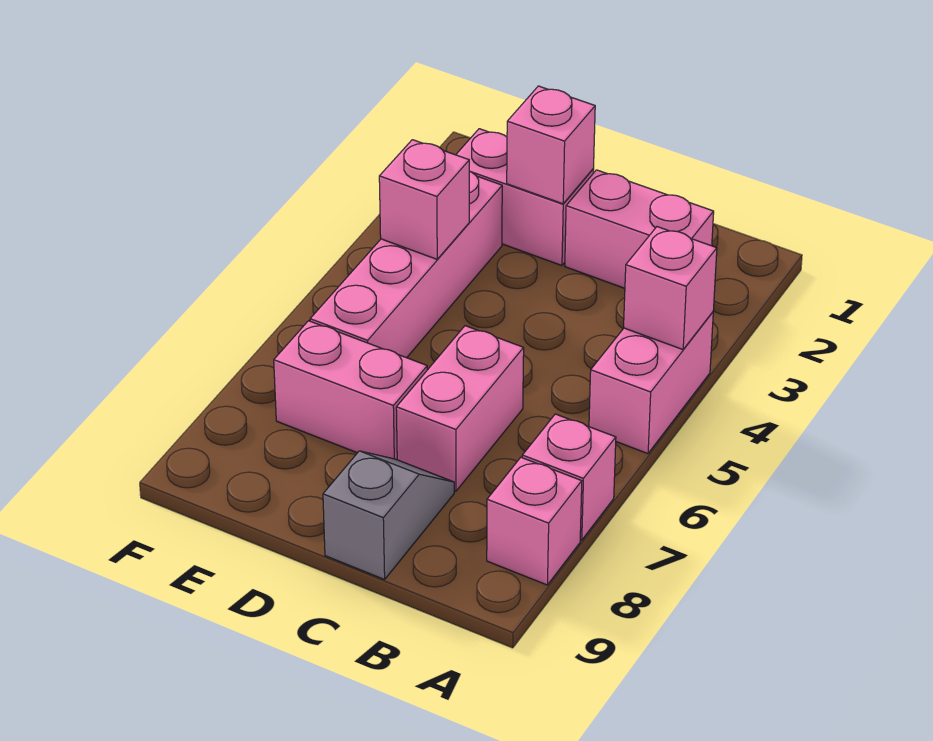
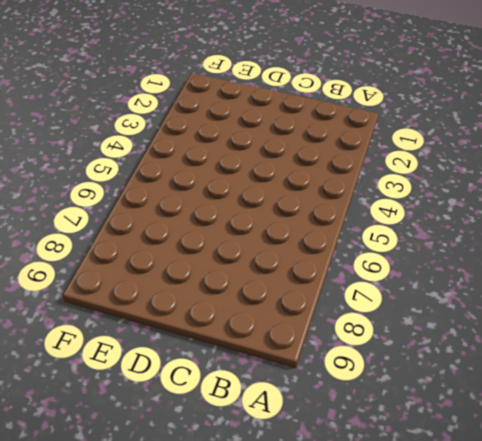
none -> pink brick A4:A5 level 1
none -> pink brick A7 level 1
none -> pink brick A8 level 1

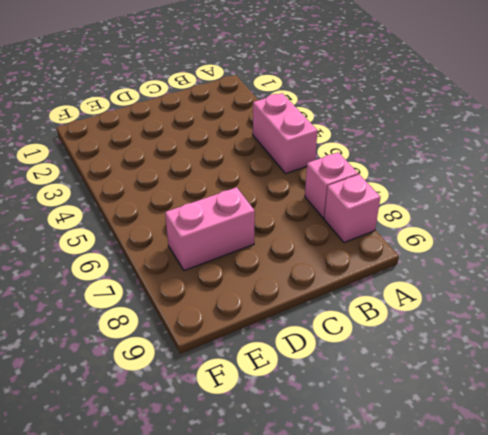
none -> pink brick B2:C2 level 1
none -> pink brick C6:C7 level 1
none -> grey slope C8:C9 level 1 top 9

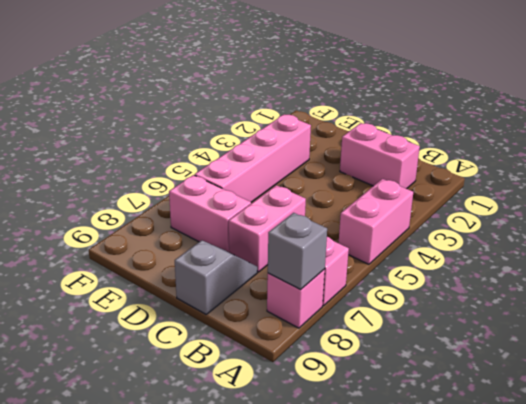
grey brick A8 level 2 -> none
none -> pink brick D2:E2 level 1
none -> pink brick A4 level 2
none -> pink brick D2 level 2

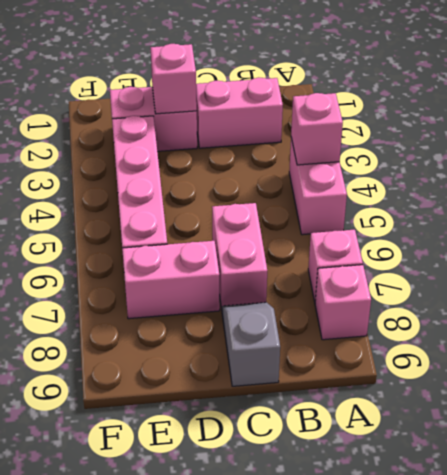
none -> pink brick E4 level 2

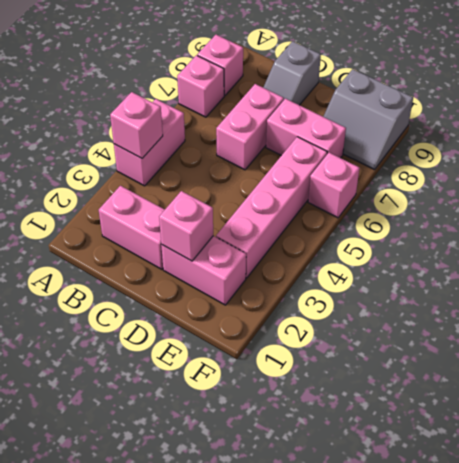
grey slope E8:F9 level 1 top 9 -> none
pink brick F6 level 1 -> pink brick E4 level 2

